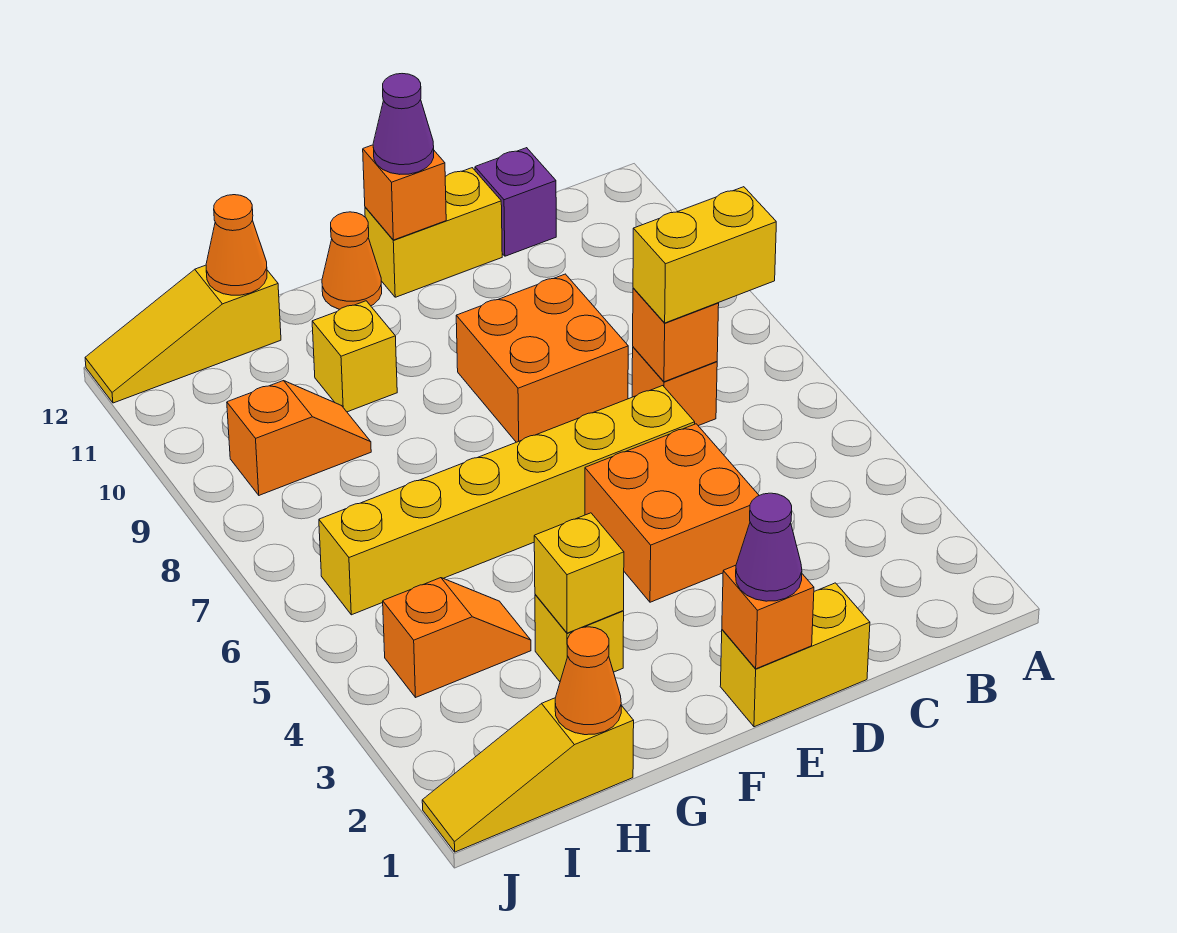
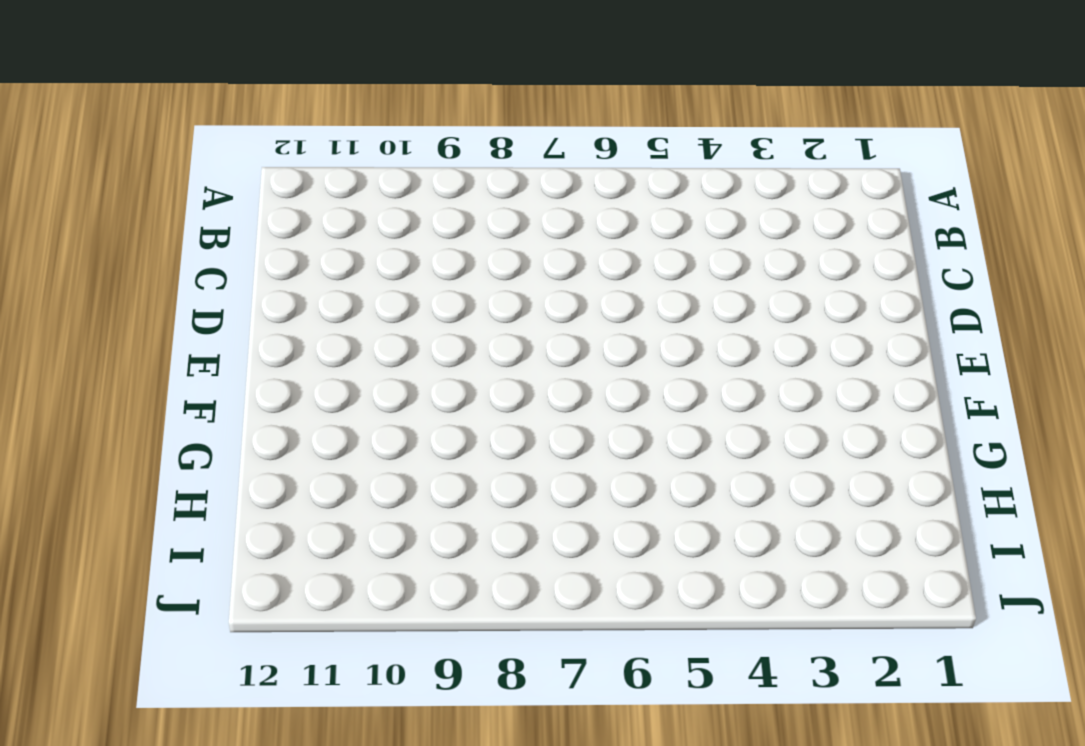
none -> orange brick C7 level 1
none -> purple brick C12 level 1
none -> yellow brick D1:E1 level 1

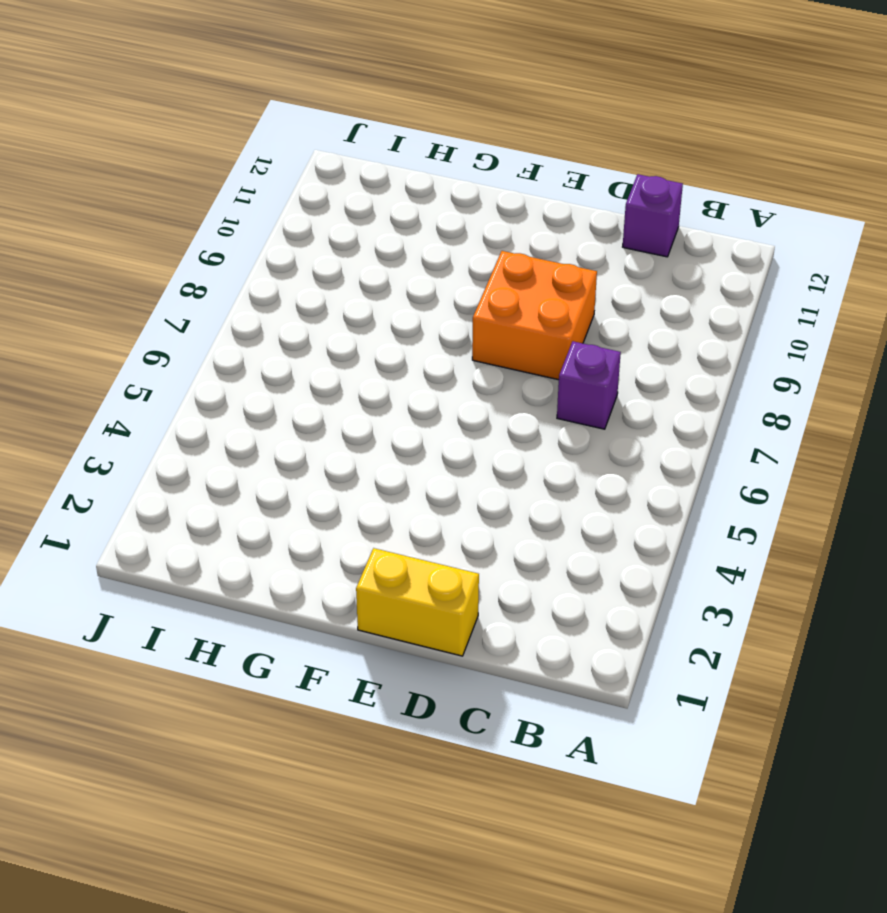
purple brick C7 level 1 -> orange brick C7 level 1
none -> orange brick D4:E5 level 1
none -> yellow brick D6:I6 level 1
none -> yellow brick D12:E12 level 1

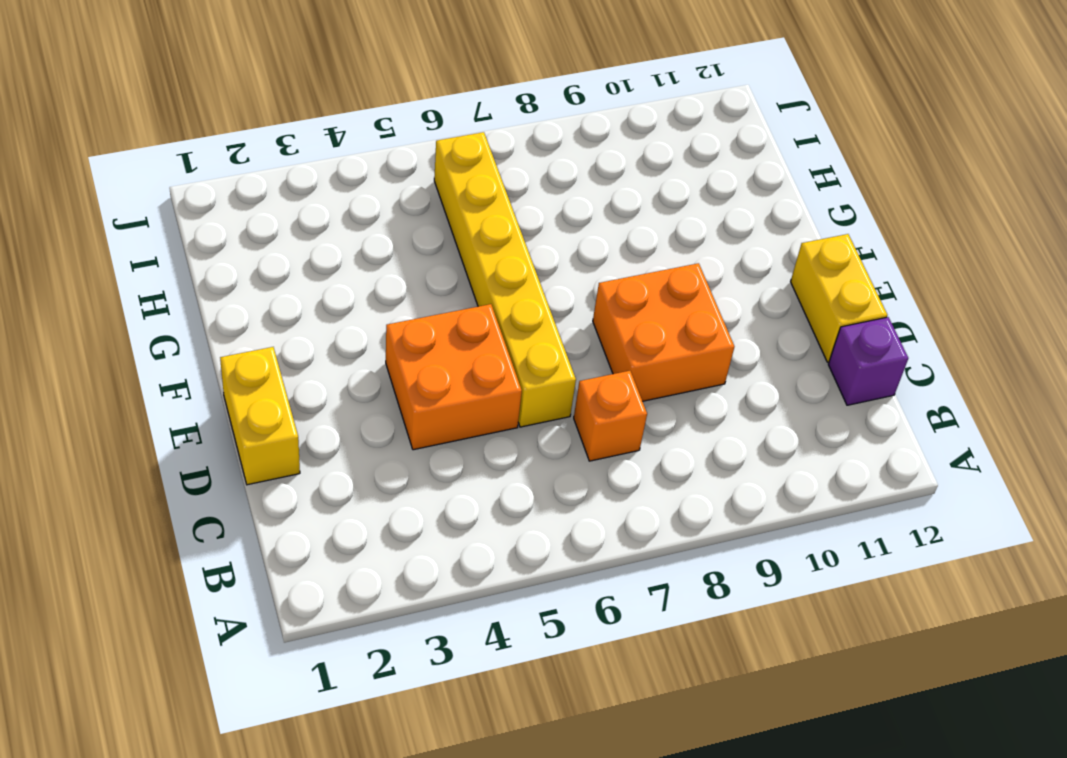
none -> orange cone F12 level 1
none -> yellow brick G3 level 1
none -> yellow brick G10 level 1

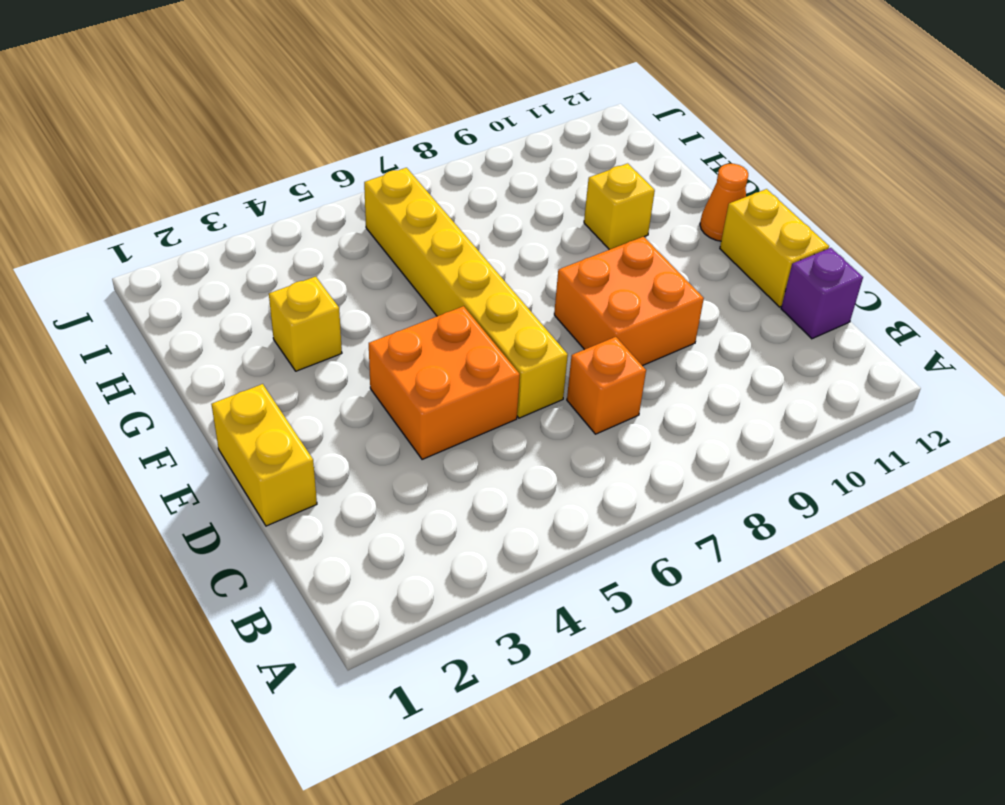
none -> yellow slope H1:J1 level 1 top H
none -> orange slope H4:I4 level 1 top I
none -> orange slope H9:I9 level 1 top I

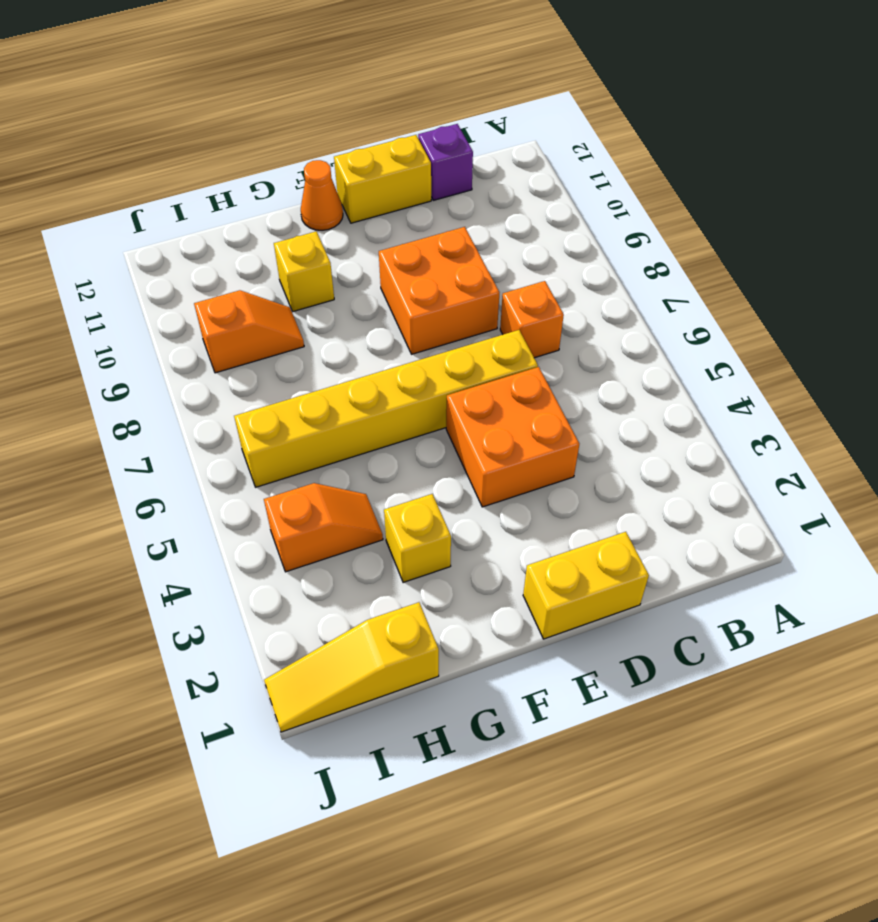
none -> yellow slope H12:J12 level 1 top H
none -> orange brick C7 level 2
none -> orange brick E1 level 2

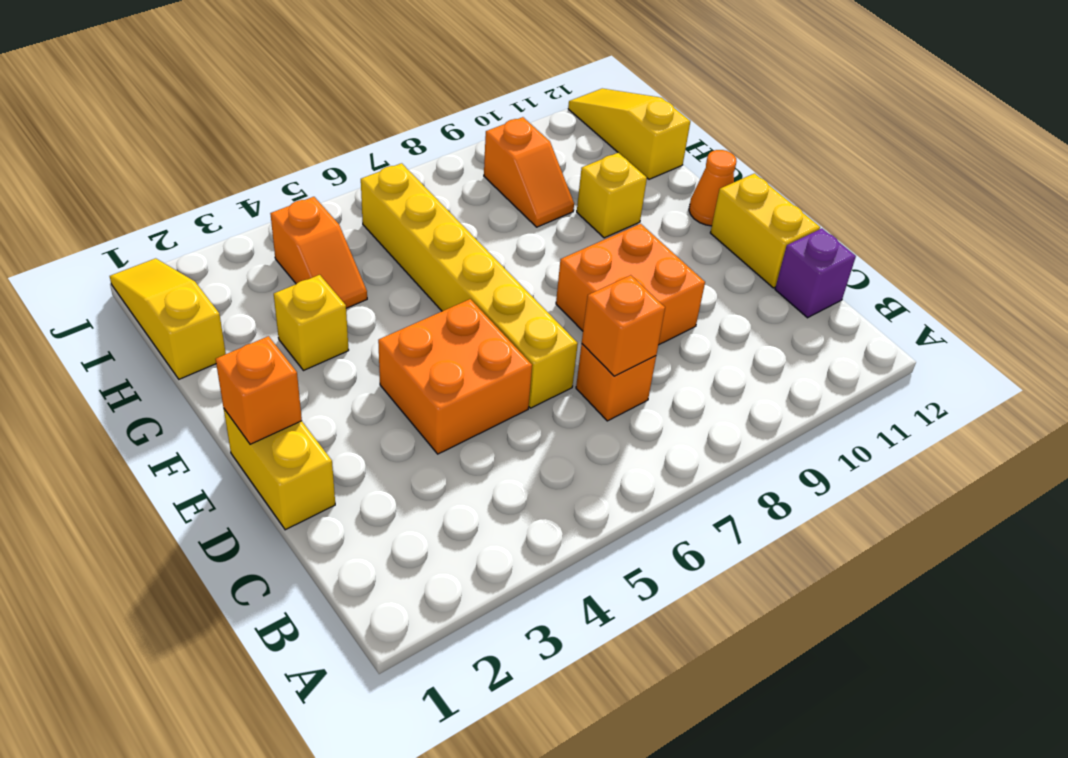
none -> orange brick E12 level 2
none -> yellow brick G3 level 2
none -> orange cone H1 level 2

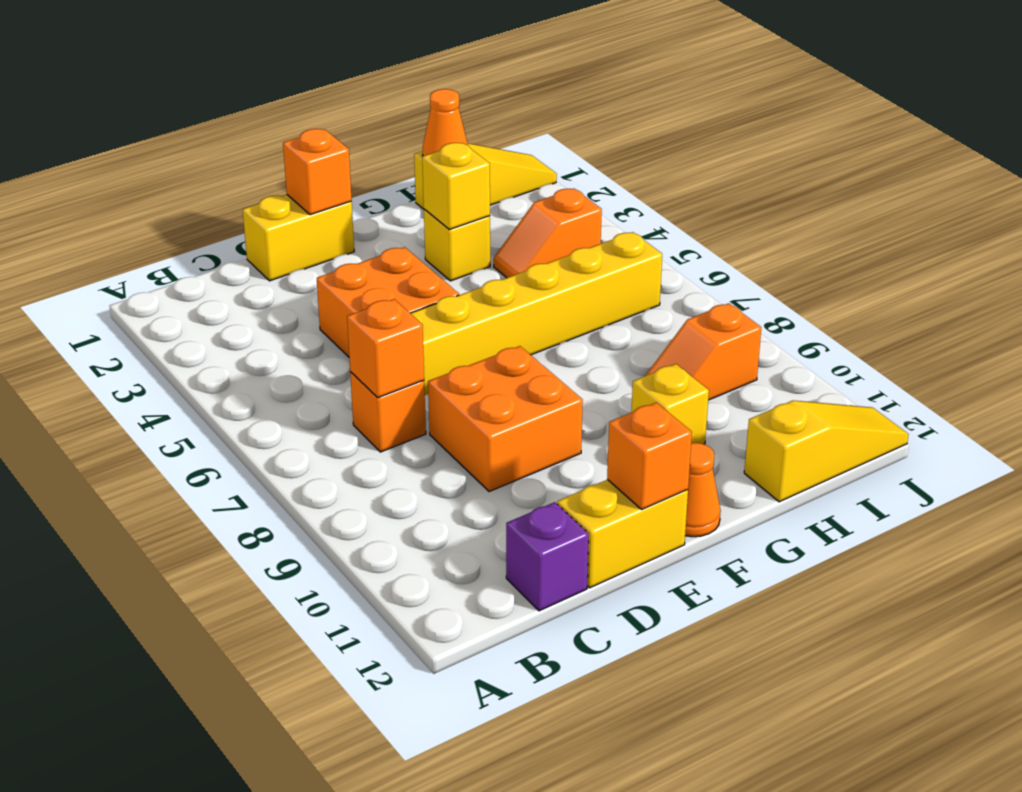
none -> orange cone H12 level 2
none -> yellow brick B7:C7 level 3
none -> purple cone E1 level 3

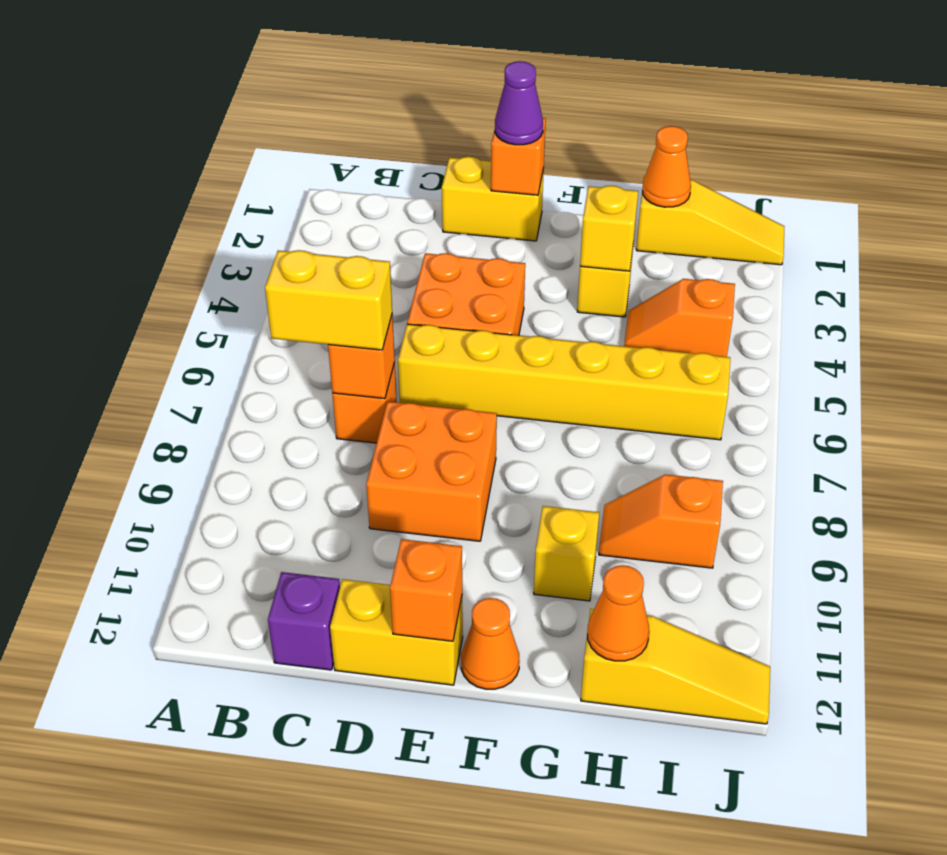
none -> purple cone E12 level 3

